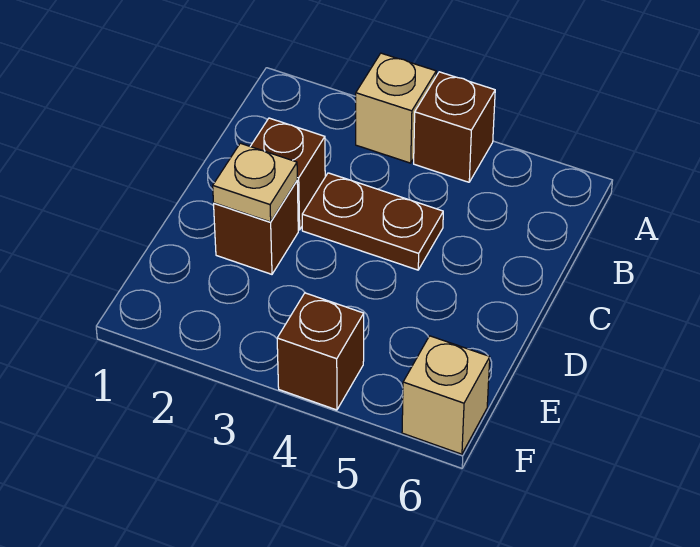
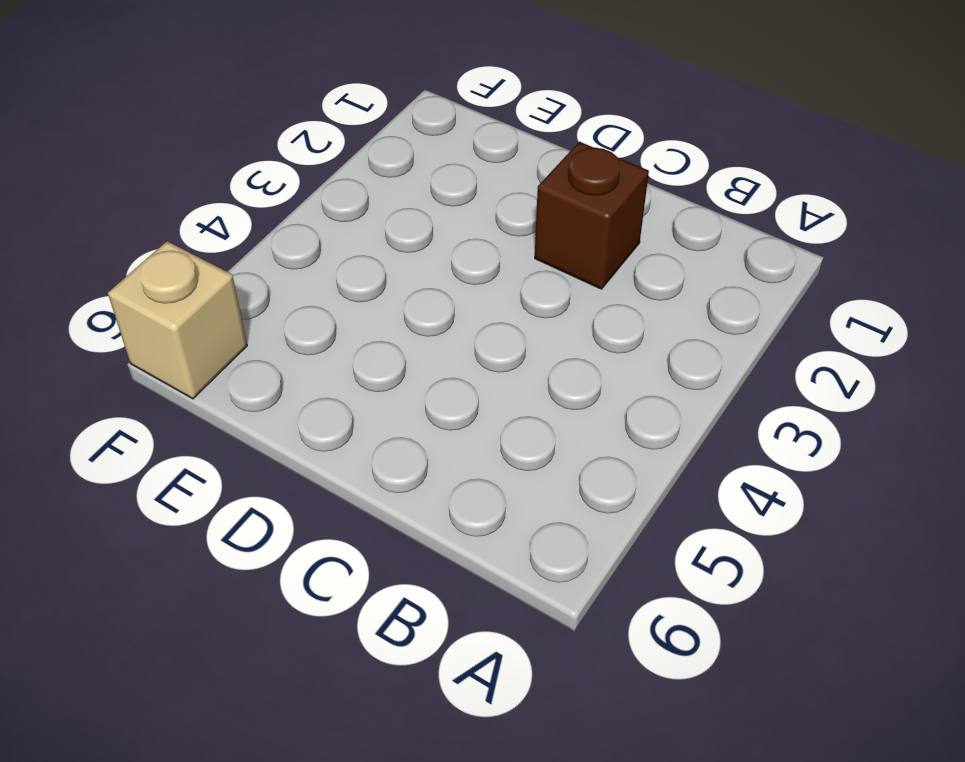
none -> tan brick A3 level 1
none -> brown brick A4 level 1

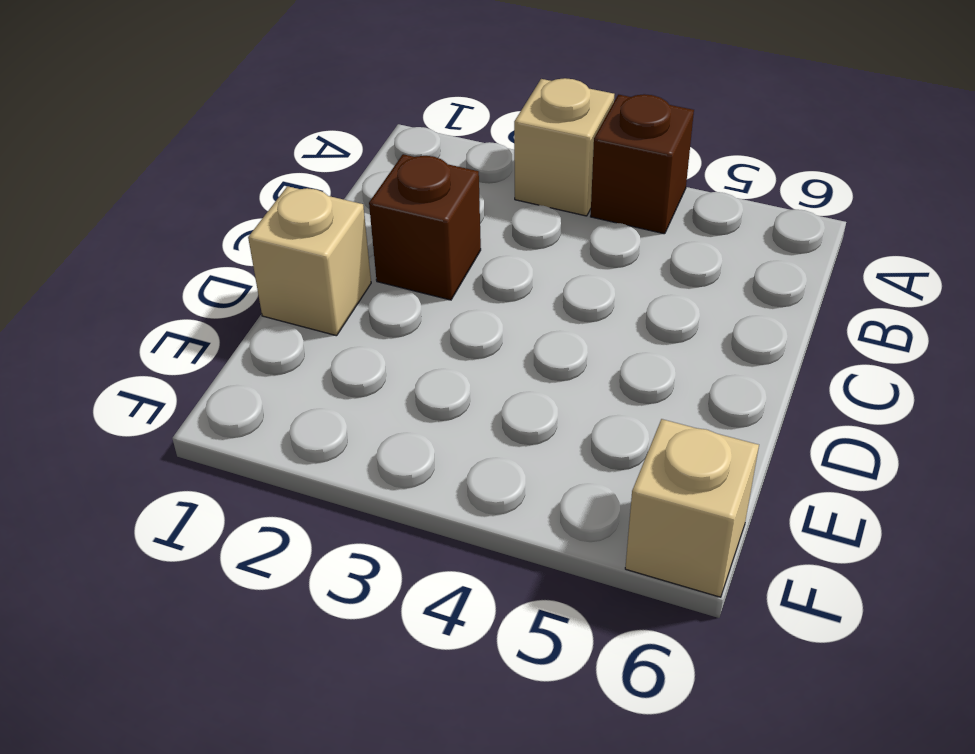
tan brick D1 level 1 -> none
none -> brown plate C3:C4 level 1
none -> brown brick D2 level 1

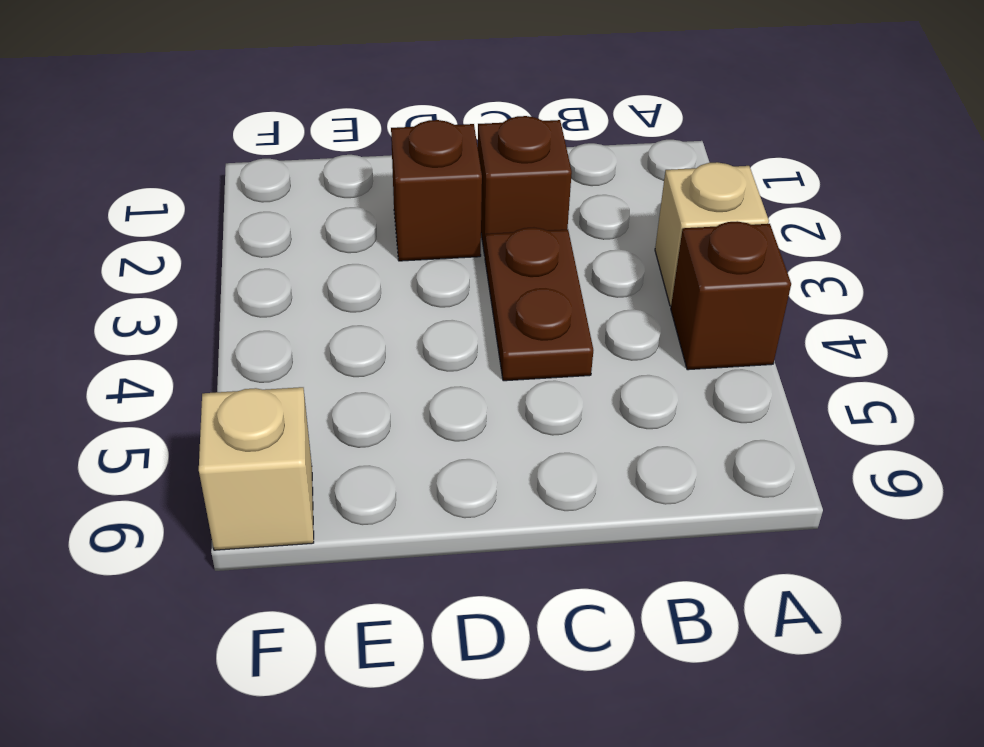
none -> brown brick F4 level 1
none -> tan plate D2 level 2

